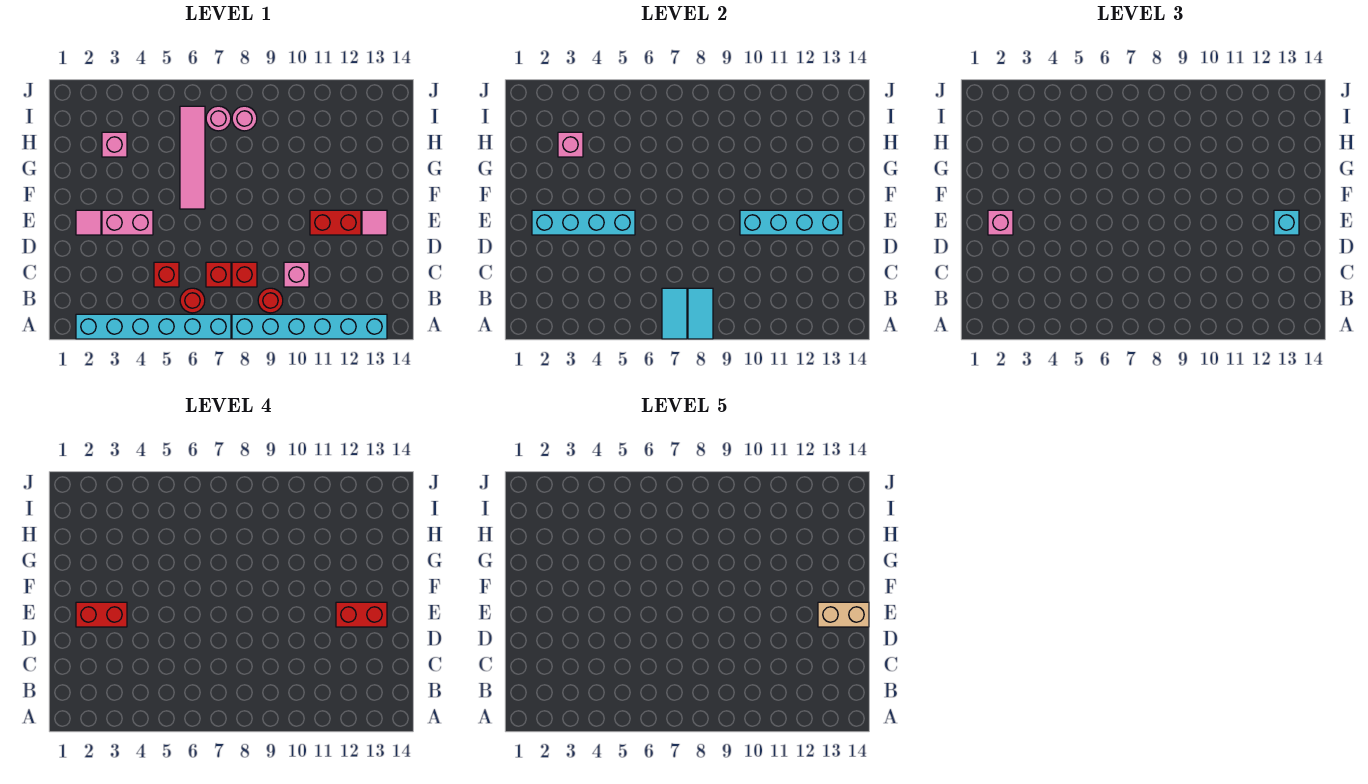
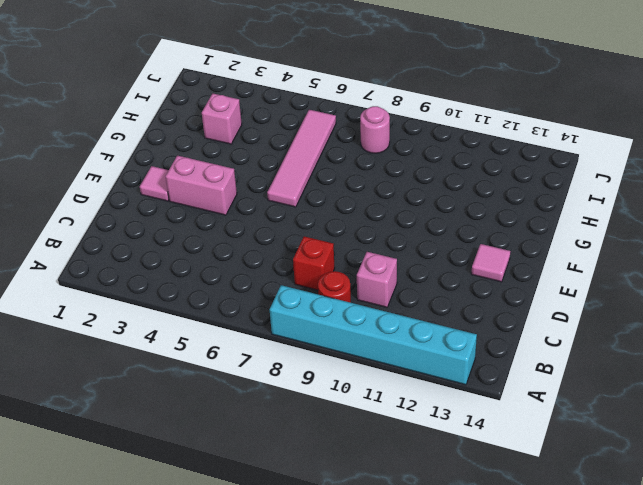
none -> cyan brick A2:A7 level 1
none -> red round brick B6 level 1
none -> red brick C5 level 1

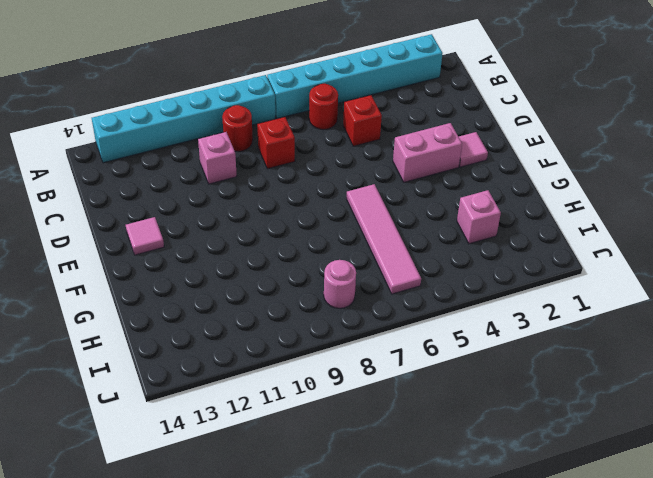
none -> red brick C7 level 1
none -> red brick E11:E12 level 1
none -> pink round brick I7 level 1

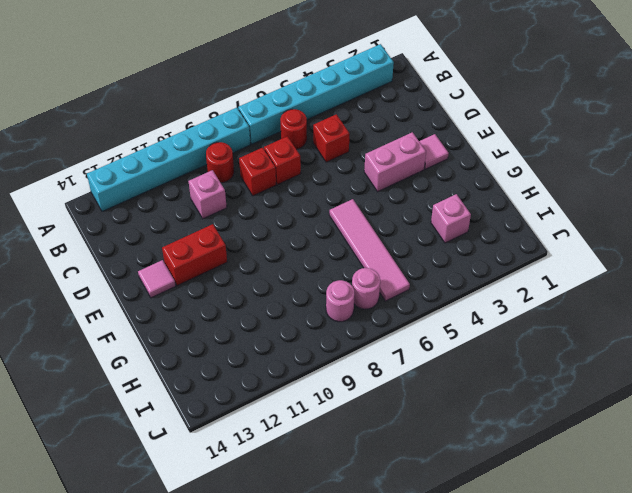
none -> cyan tile A7:B7 level 2
none -> cyan tile A8:B8 level 2
none -> cyan brick E2:E5 level 2

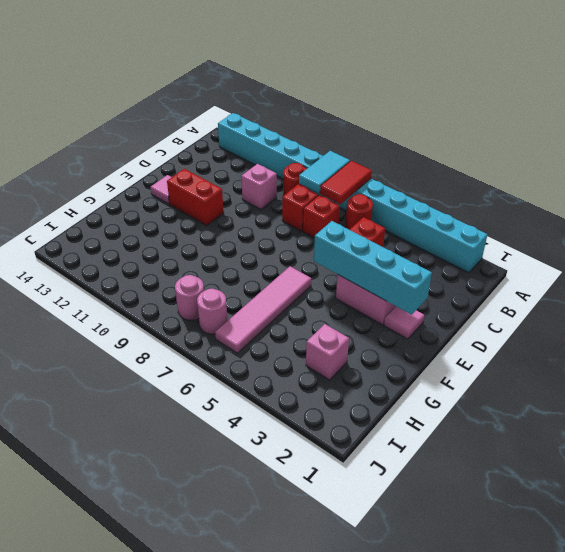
red tile A7:B7 level 2 -> cyan tile A7:B7 level 2
none -> cyan brick E10:E13 level 2
none -> pink brick H3 level 2
none -> pink brick E2 level 3

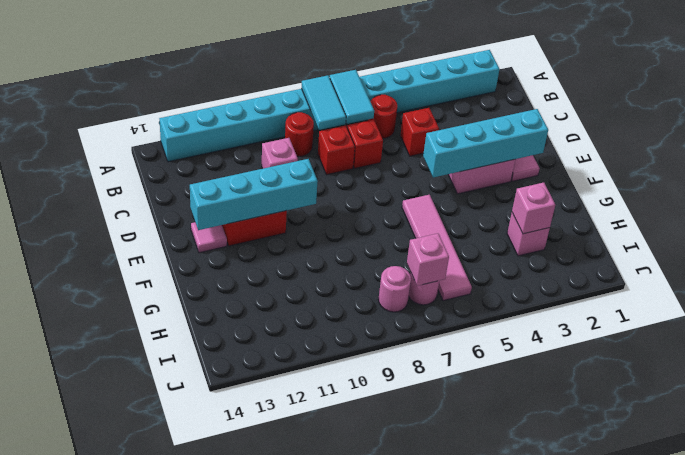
pink brick I7 level 2 -> pink brick E2 level 3
none -> cyan brick E13 level 3
none -> red brick E2:E3 level 4
none -> red brick E12:E13 level 4

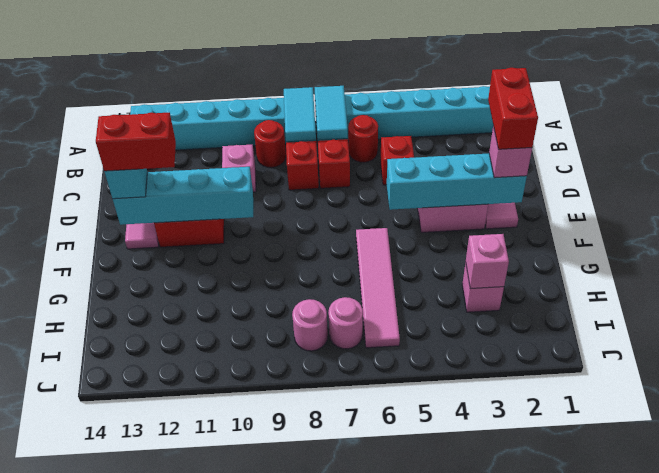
red brick D2:E2 level 4 -> red brick E2:E3 level 4
none -> tan brick E13:E14 level 5

